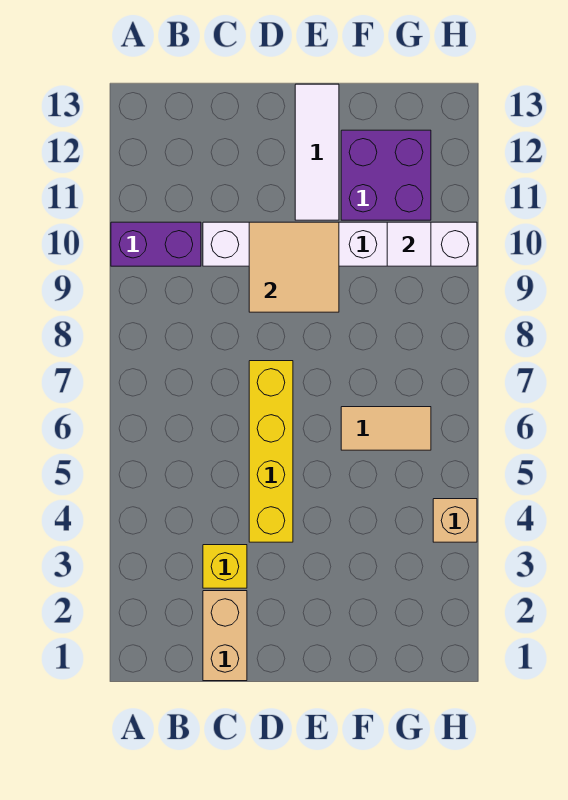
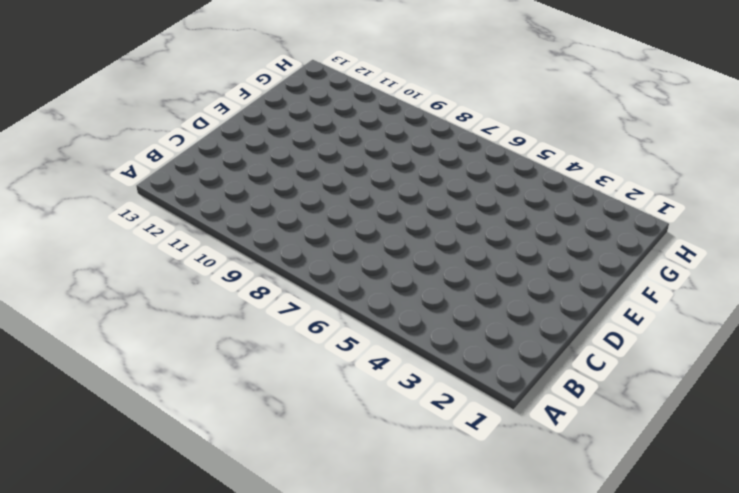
none -> purple brick A10:B10 level 1
none -> tan brick C1:C2 level 1

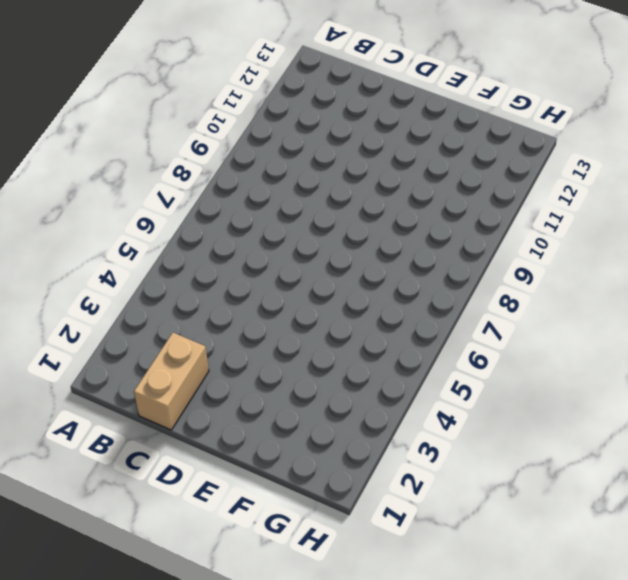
none -> purple brick A10:B10 level 1
none -> yellow brick C3 level 1

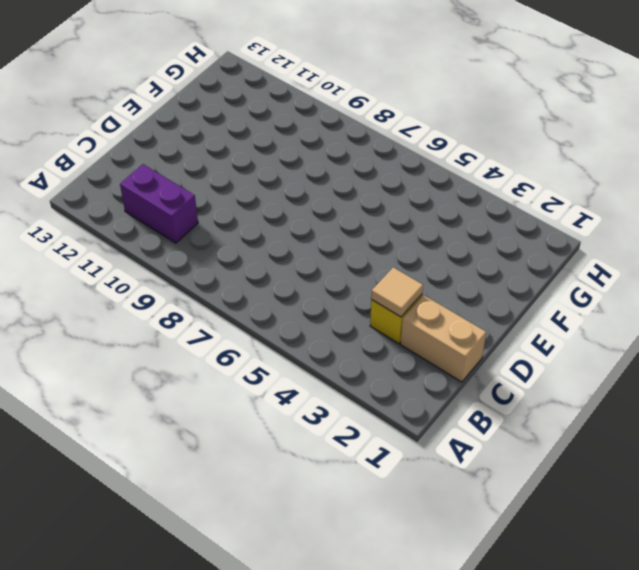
purple brick B10:B11 level 1 -> purple brick A10:B10 level 1
tan tile C3 level 2 -> none
none -> white brick C10:H10 level 1
none -> yellow brick D4:D7 level 1

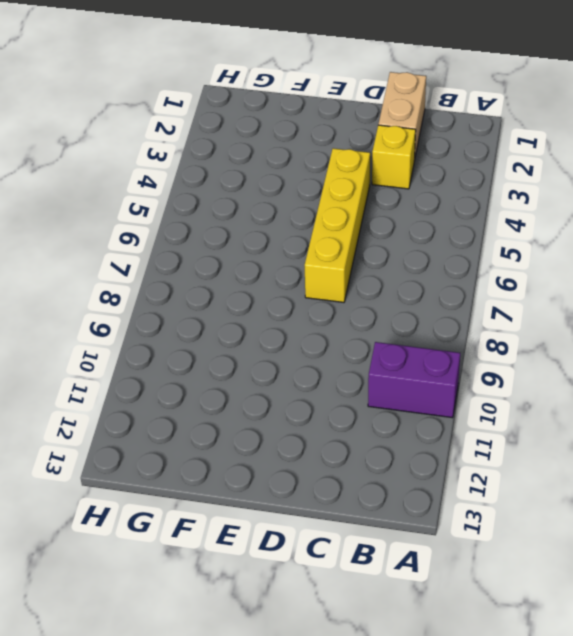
none -> white brick C10:H10 level 1
none -> white tile E11:E13 level 1

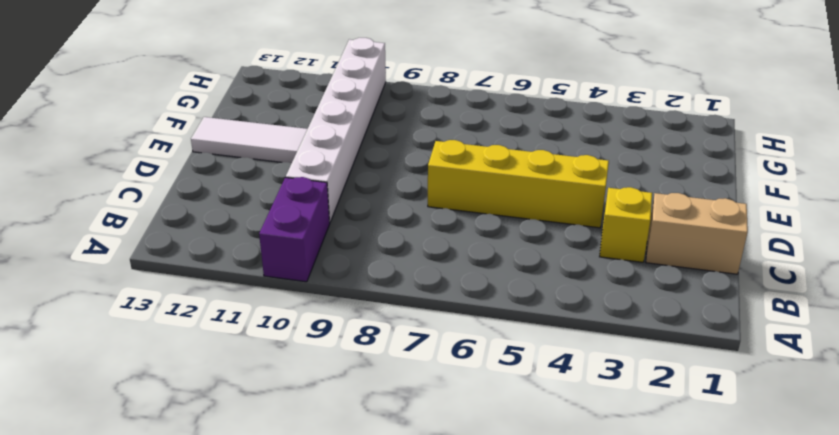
none -> tan tile F6:G6 level 1
none -> purple brick F11:G12 level 1

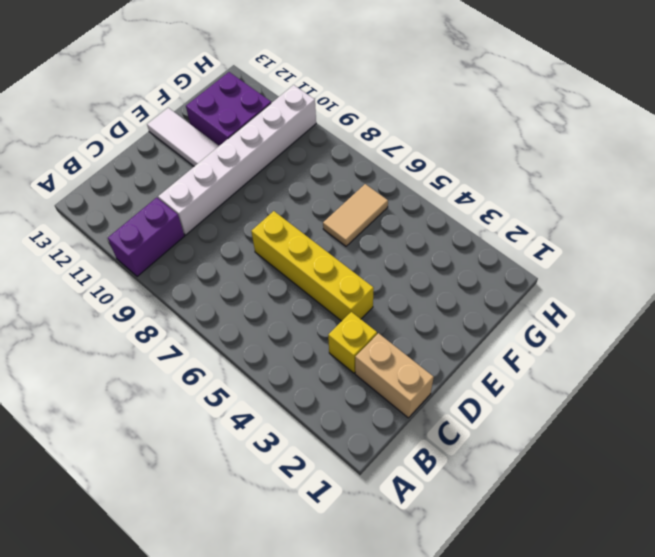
none -> tan brick H4 level 1
none -> tan tile D9:E10 level 2

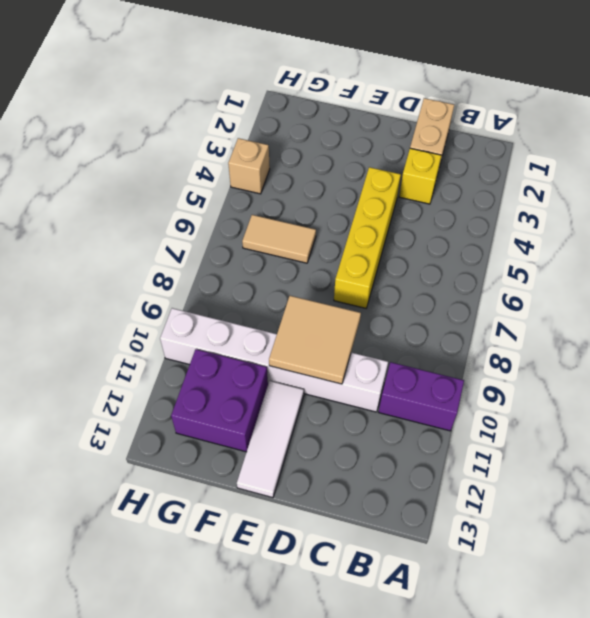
none -> white tile G10 level 2

